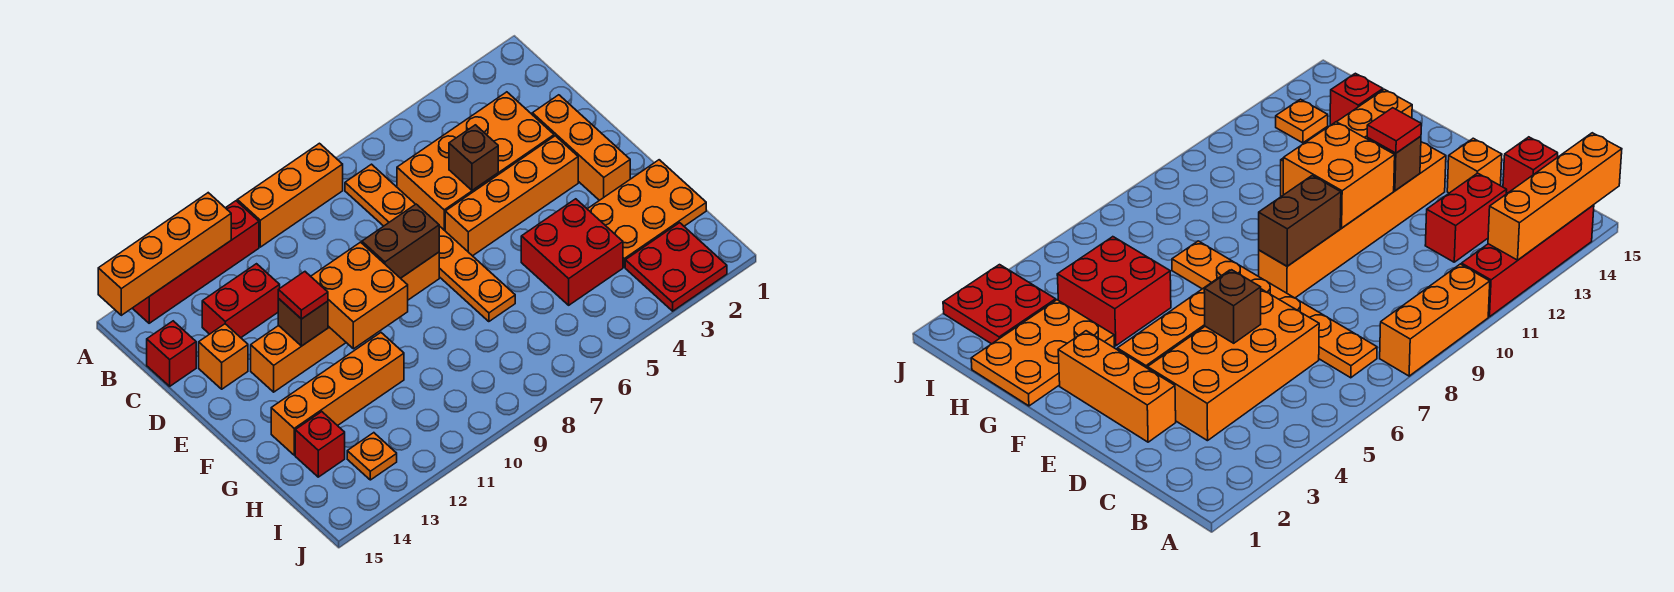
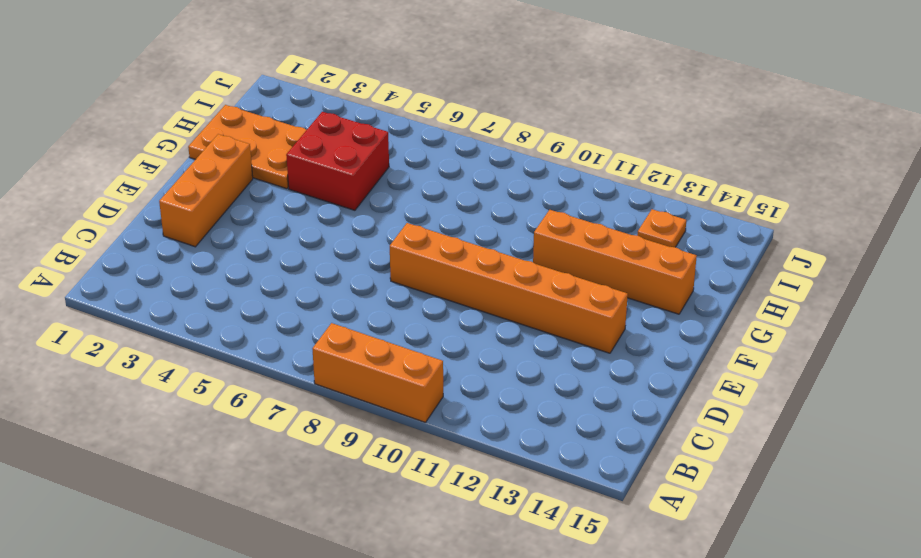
none -> red brick A11:A14 level 1
none -> orange plate B7:G7 level 1
none -> orange brick C3:D6 level 1

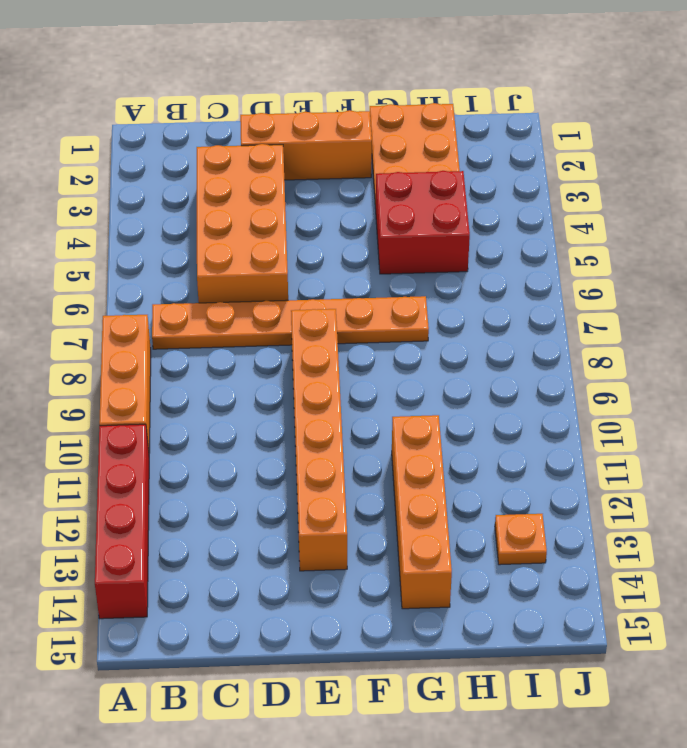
none -> red brick C12:C13 level 1
none -> red brick C15 level 1
none -> orange brick D14 level 1

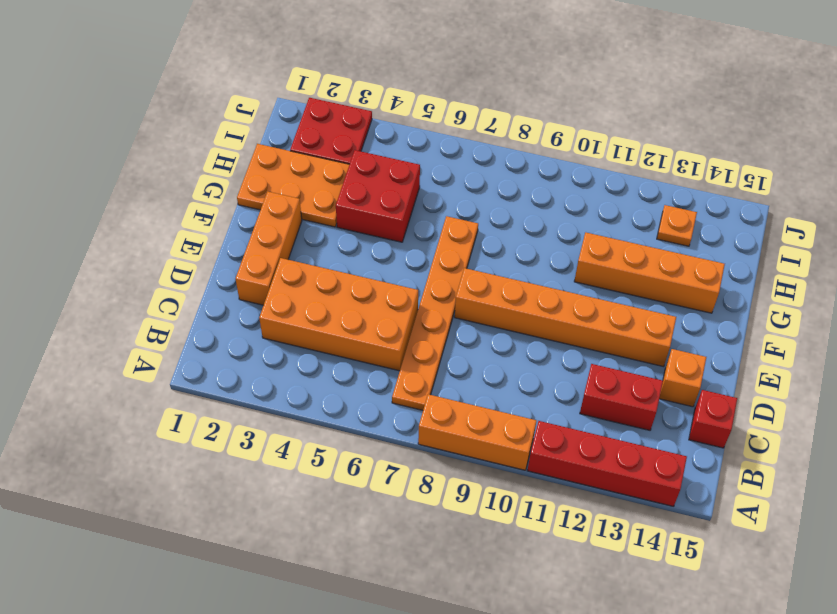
none -> orange brick E3:E6 level 1
none -> red brick H14 level 1
none -> orange brick A12:A15 level 2

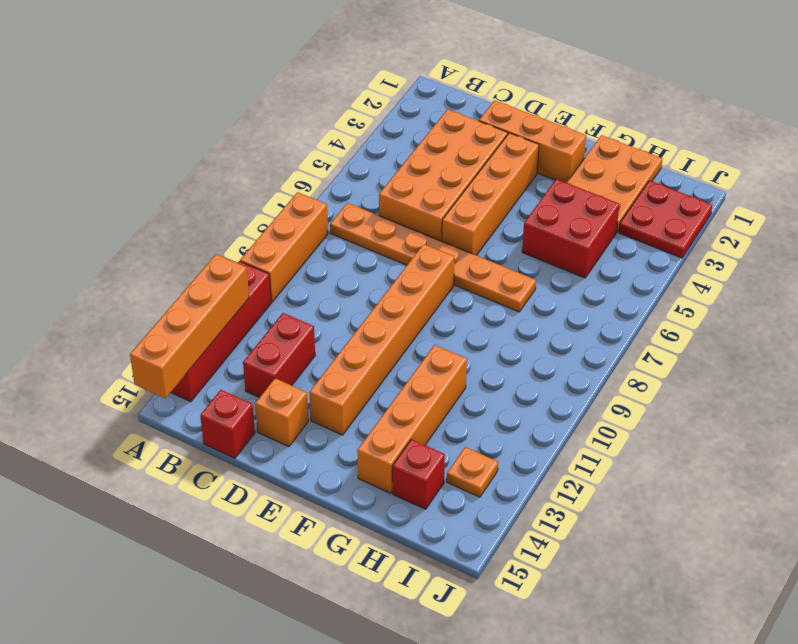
none -> brown brick D5 level 2
none -> brown brick E8:E9 level 2
none -> orange brick E10:F11 level 2

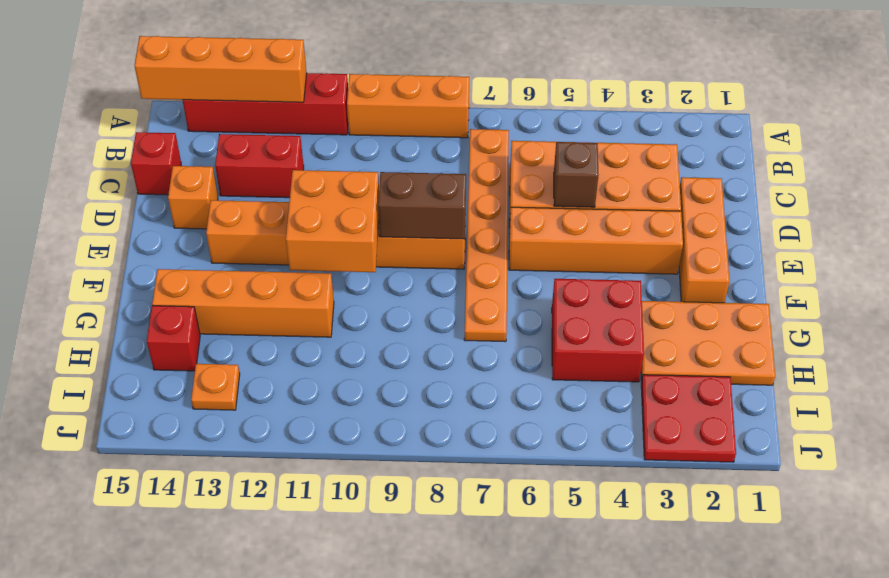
none -> brown brick E12 level 2
none -> red tile E12 level 3

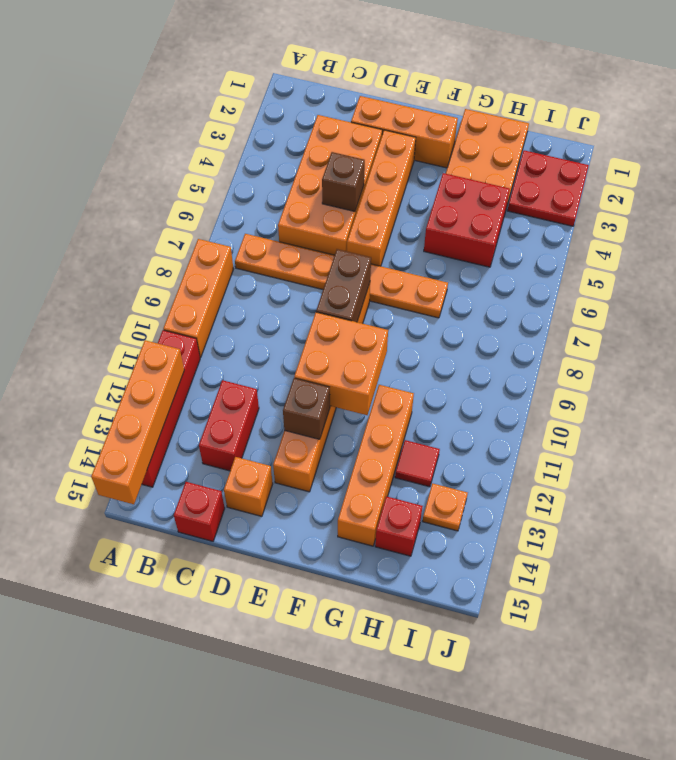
red tile H12 level 1 -> red tile E12 level 3

